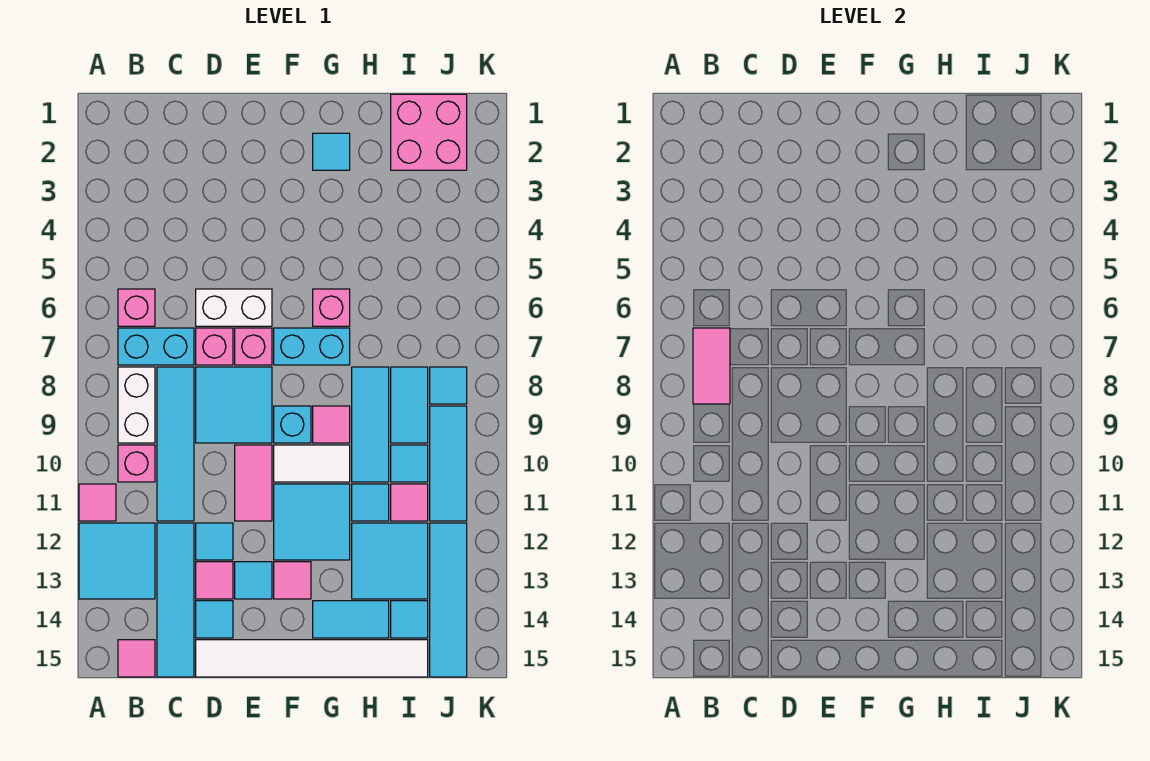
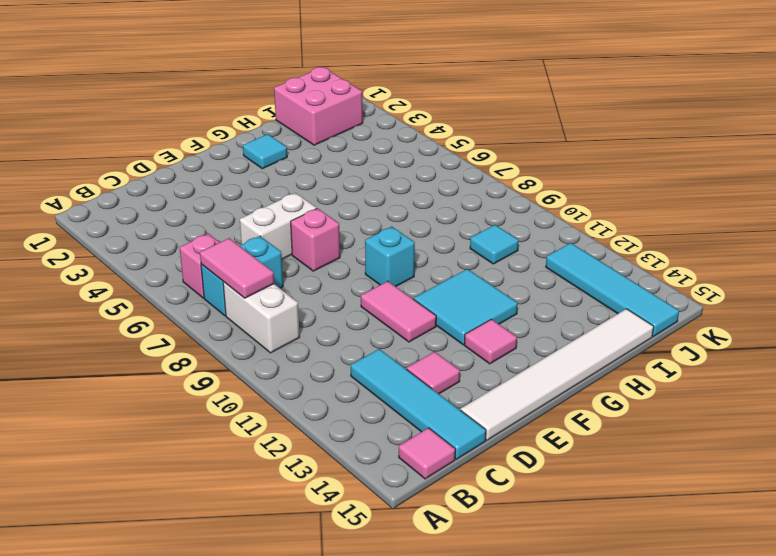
none -> pink tile A11 level 1
none -> cyan tile A12:B13 level 1
none -> pink brick B10 level 1
none -> cyan tile C8:C11 level 1

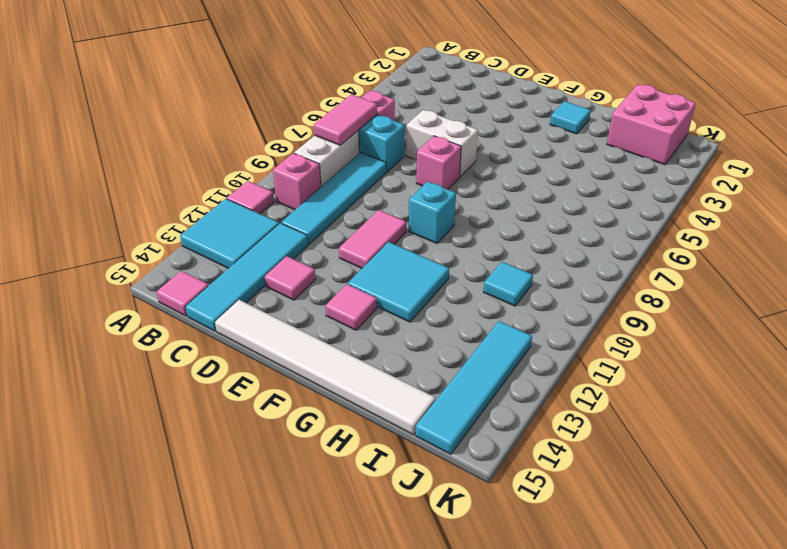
none -> pink brick D7 level 1
none -> cyan tile D8:E9 level 1
none -> cyan tile D12 level 1
none -> cyan tile D14 level 1

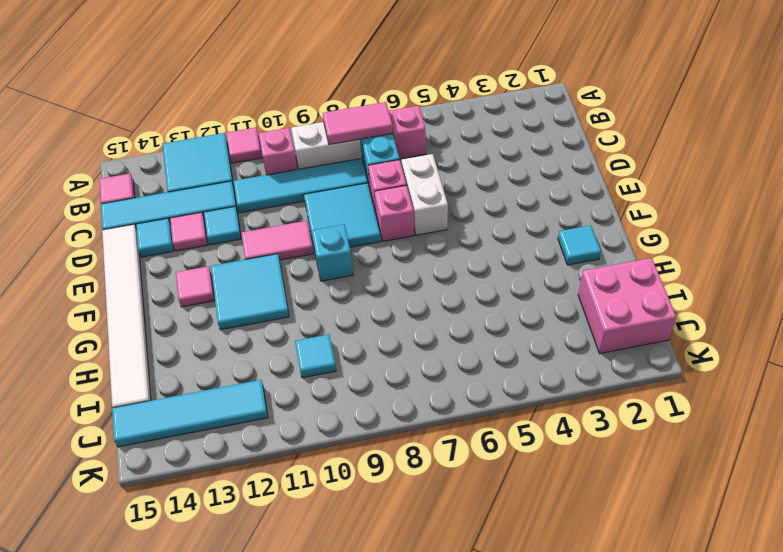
none -> cyan tile E13 level 1
none -> cyan brick F7:G7 level 1
none -> white tile F10:G10 level 1
none -> pink brick G6 level 1

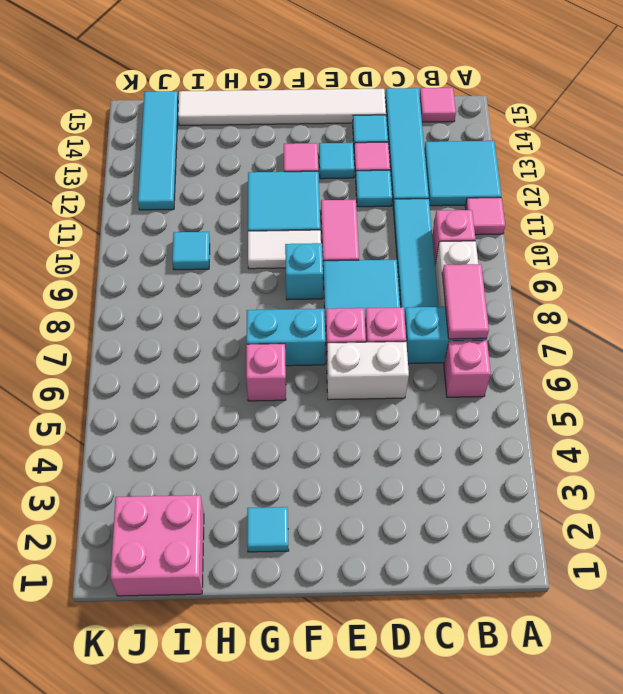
none -> pink tile G9 level 1
none -> cyan tile G14:H14 level 1
none -> cyan tile H8:H10 level 1
none -> cyan tile H11 level 1

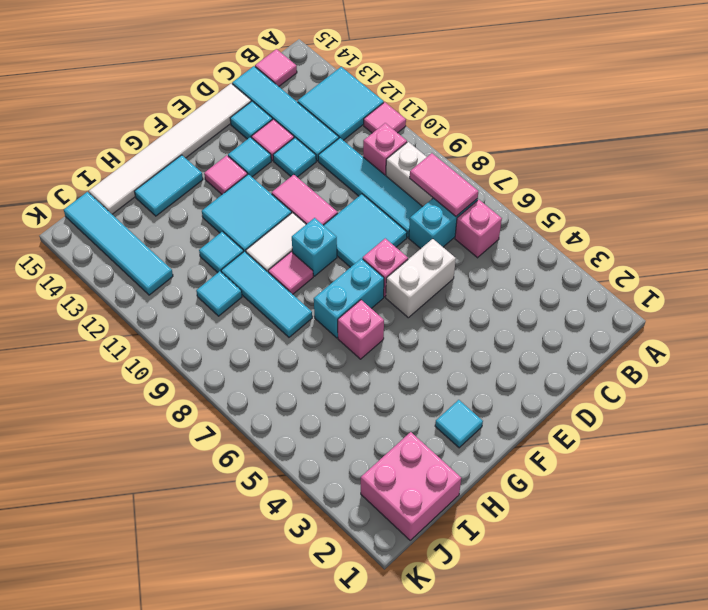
none -> pink brick D7 level 1
none -> cyan tile H12:I13 level 1
none -> cyan tile I8:I9 level 1
none -> pink tile I11 level 1

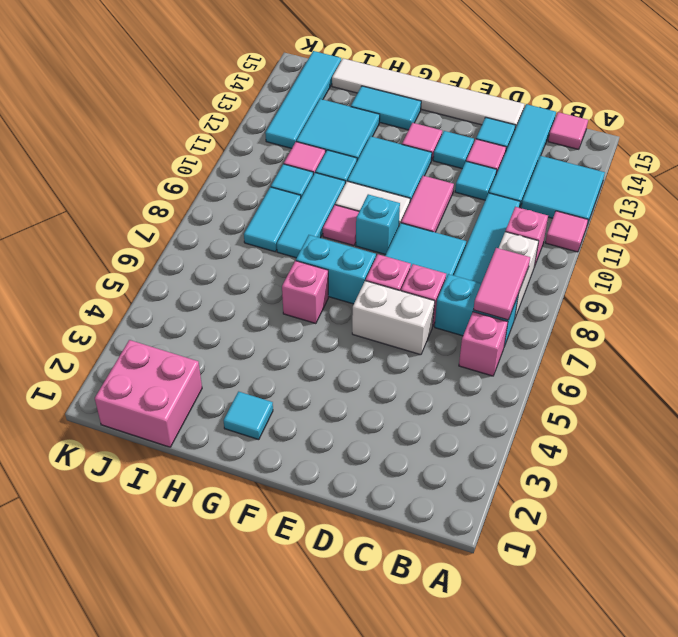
none -> cyan tile I14 level 1
none -> cyan tile J8 level 1
none -> cyan tile J9:J11 level 1

